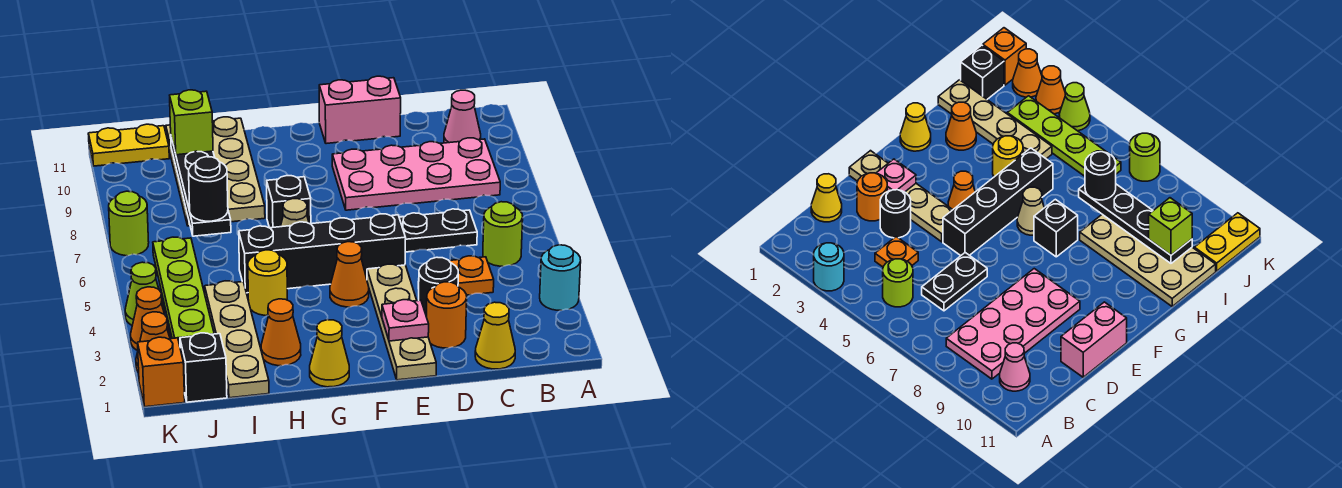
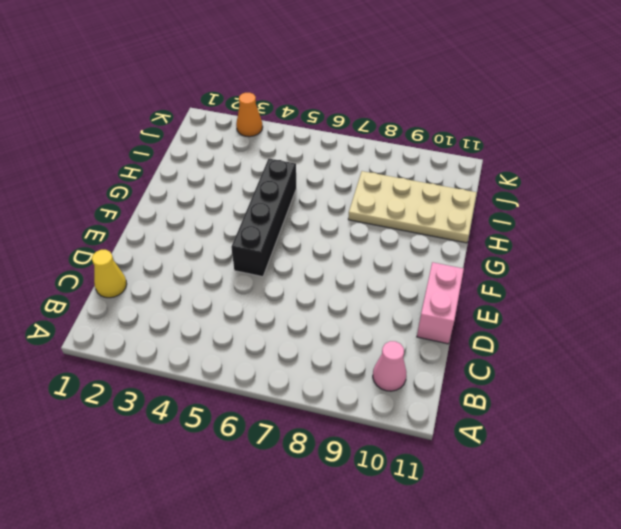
none -> cyan round brick A3 level 1
none -> lime round brick B5 level 1
none -> pink plate B8:E9 level 1
none -> orange plate C4 level 1

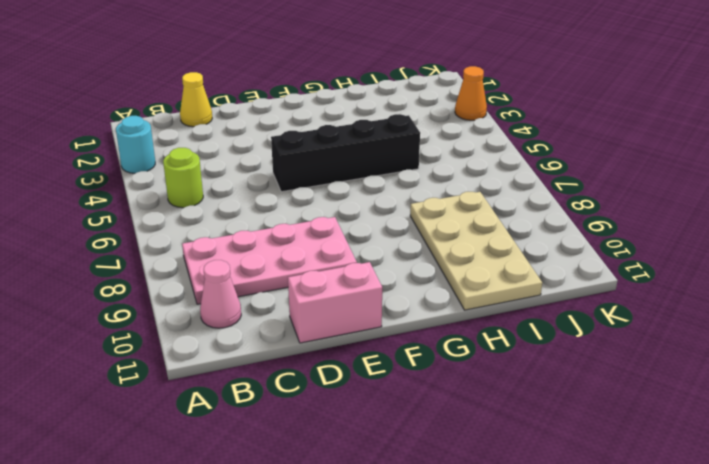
none -> orange plate C4 level 1
none -> black plate C6:D6 level 1
none -> orange round brick D2 level 1
none -> black round brick D3 level 1

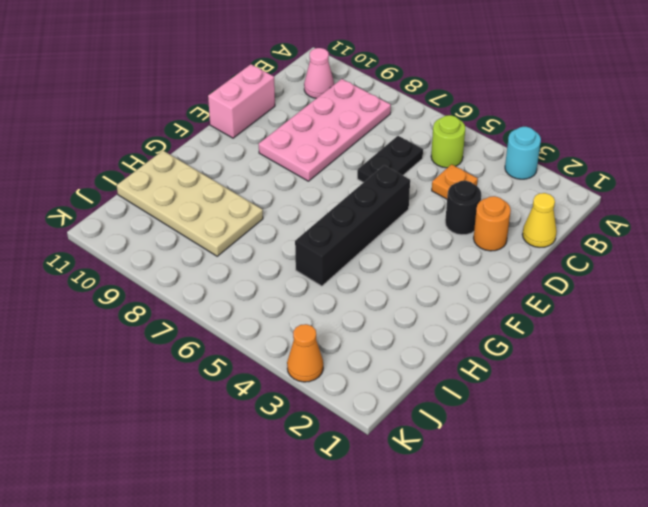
none -> tan plate E1:E4 level 1
none -> orange cone F4 level 1
none -> yellow cone G1 level 1
none -> tan cone G6 level 1

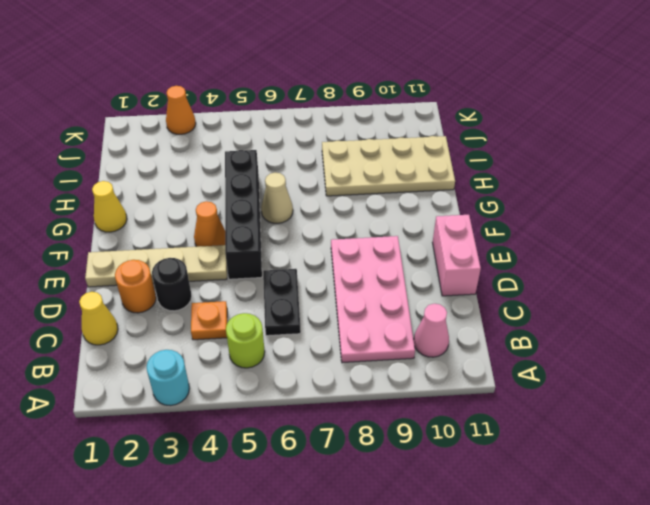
none -> black brick G7 level 1
none -> orange cone H2 level 1
none -> yellow round brick H4 level 1
none -> tan plate I1:I4 level 1

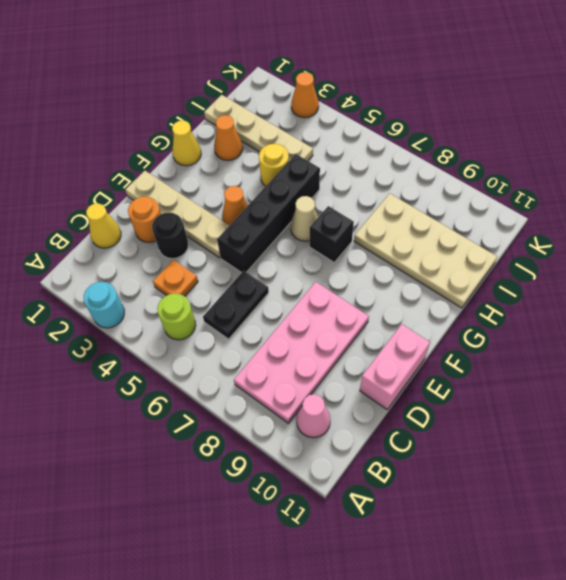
none -> black brick J1 level 1
none -> lime plate J3:J6 level 1
none -> yellow plate J11:K11 level 1
none -> orange brick K1 level 1

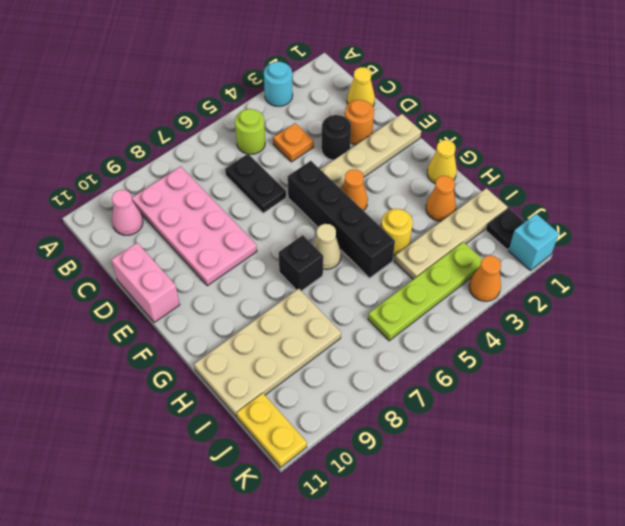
black plate J1 level 1 -> black brick J1 level 1
cyan brick K1 level 1 -> orange brick K1 level 1
none -> orange cone K2 level 1
none -> lime cone K4 level 1
none -> lime round brick K7 level 1
none -> pink plate E2 level 2

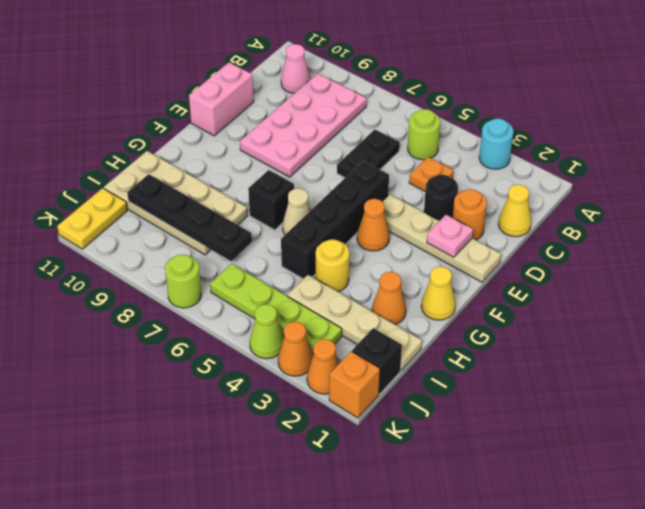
none -> black round brick I7 level 3
none -> lime brick I10 level 3

